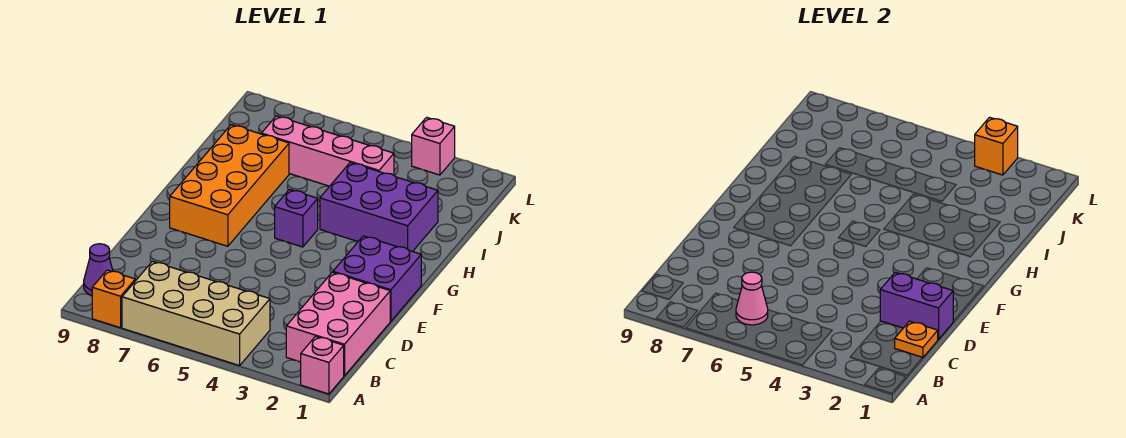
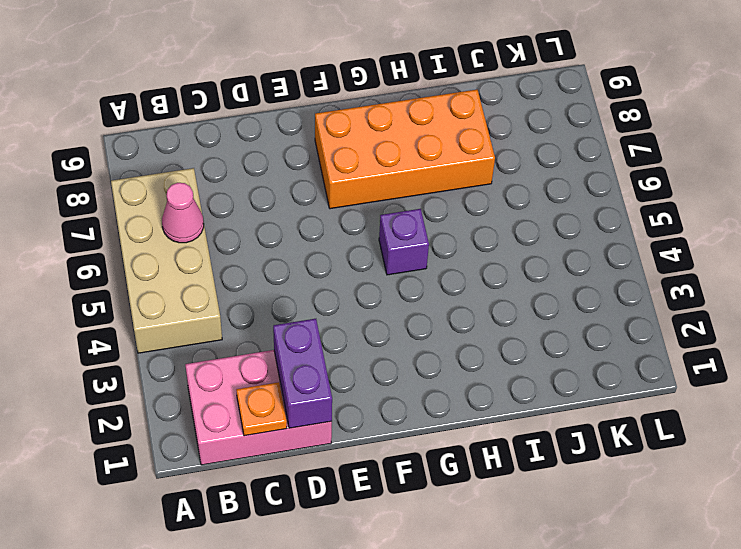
none -> pink brick A1 level 1
none -> orange brick A8 level 1
none -> purple cone B9 level 1

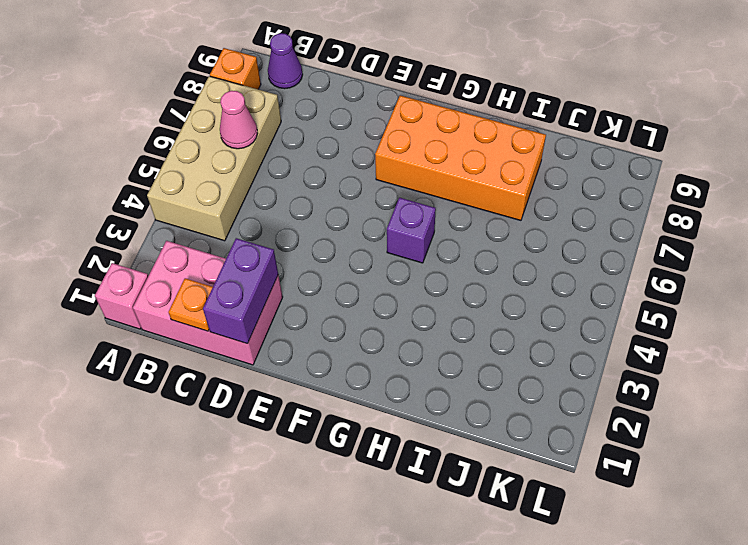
none -> purple brick E1:F2 level 1
none -> purple brick H2:I4 level 1
none -> pink brick J4:J7 level 1

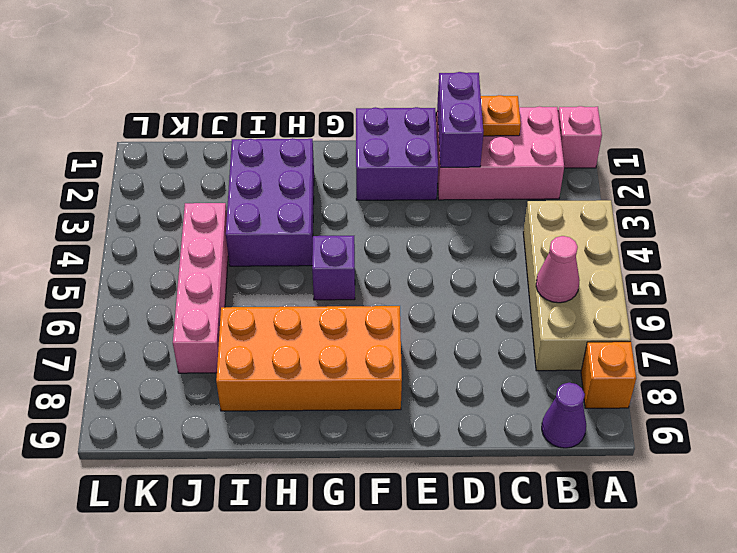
none -> pink brick L3 level 1
none -> orange brick L3 level 2

